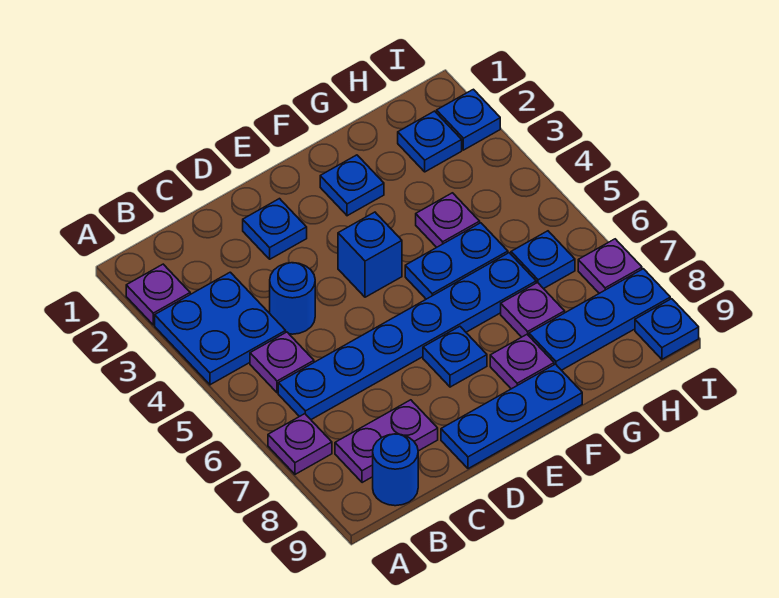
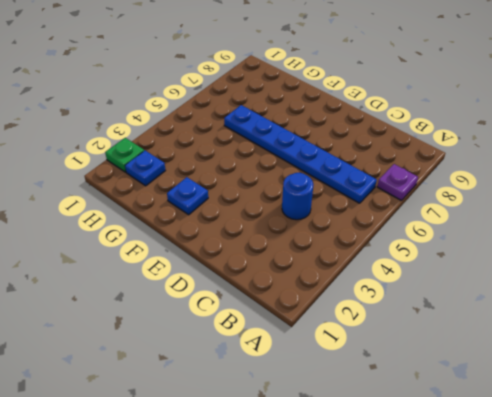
green plate I2 level 1 -> blue plate I2 level 1
none -> purple plate A2 level 1
none -> blue plate A3:B4 level 1
none -> purple plate B5 level 1

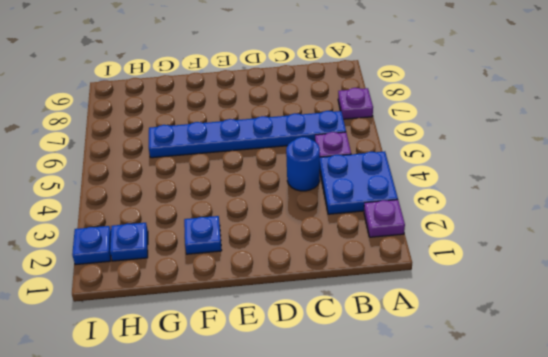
none -> purple plate B8:C8 level 1
none -> blue round brick B9 level 1
none -> blue plate D2 level 1

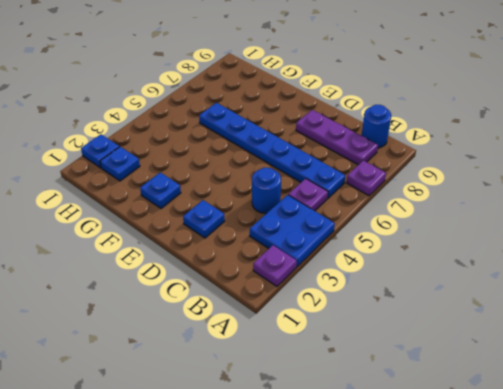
purple plate B8:D8 level 1 -> purple plate B8:C8 level 1
none -> blue plate D9:F9 level 1
none -> blue brick E4 level 1
none -> blue plate E7 level 1

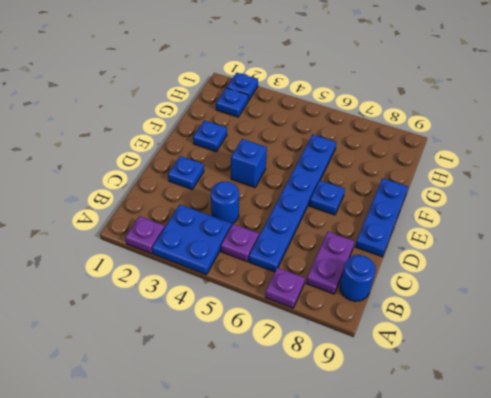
none -> blue plate F5:G5 level 1
none -> purple plate F8 level 1
none -> purple plate G4 level 1

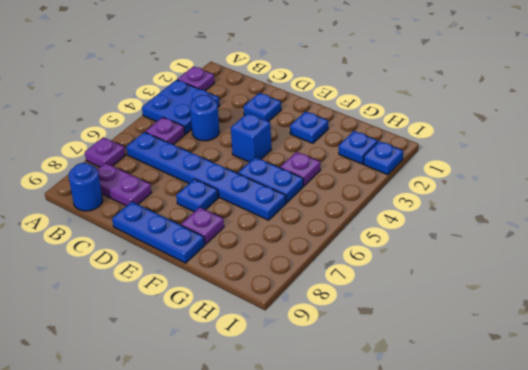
none -> purple plate G7 level 1
none -> blue plate G8:I8 level 1
none -> blue plate H6 level 1

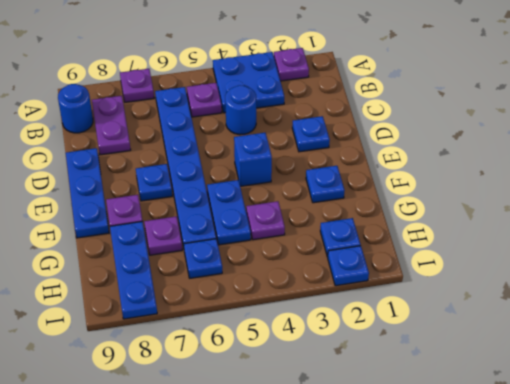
none -> purple plate I7 level 1
none -> blue plate I9 level 1

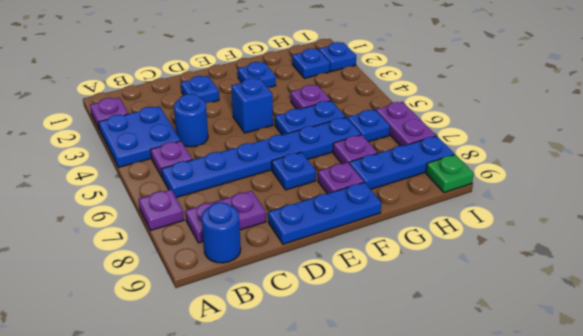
purple plate I6:I7 level 1 -> purple plate I7 level 1
green plate I9 level 1 -> blue plate I9 level 1

